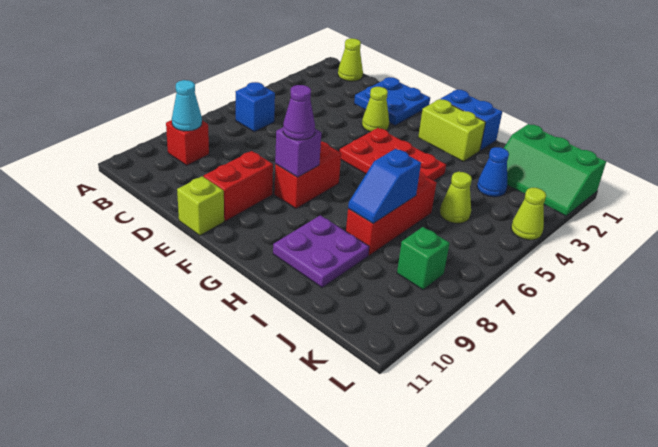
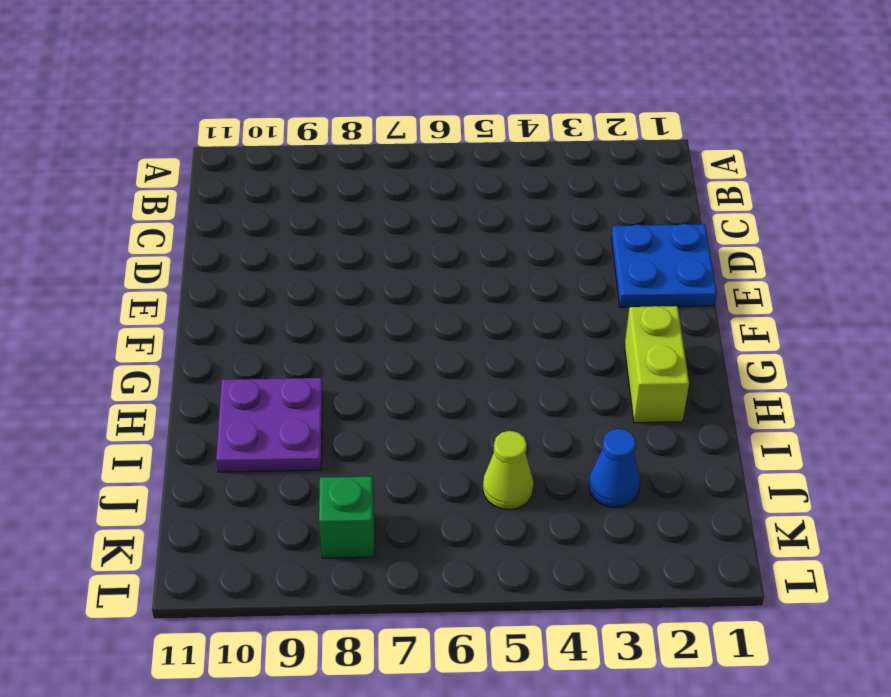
none -> lime cone B1 level 1
none -> blue brick B6 level 1
none -> red brick B9 level 1

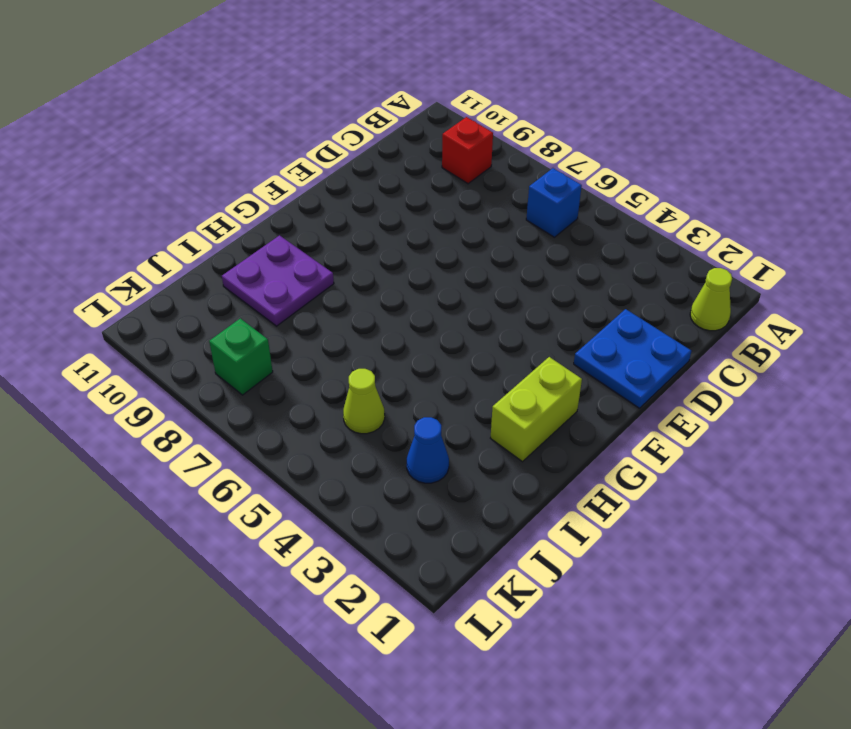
none -> lime cone E3 level 1
none -> red brick E9:E10 level 1
none -> lime brick E11 level 1

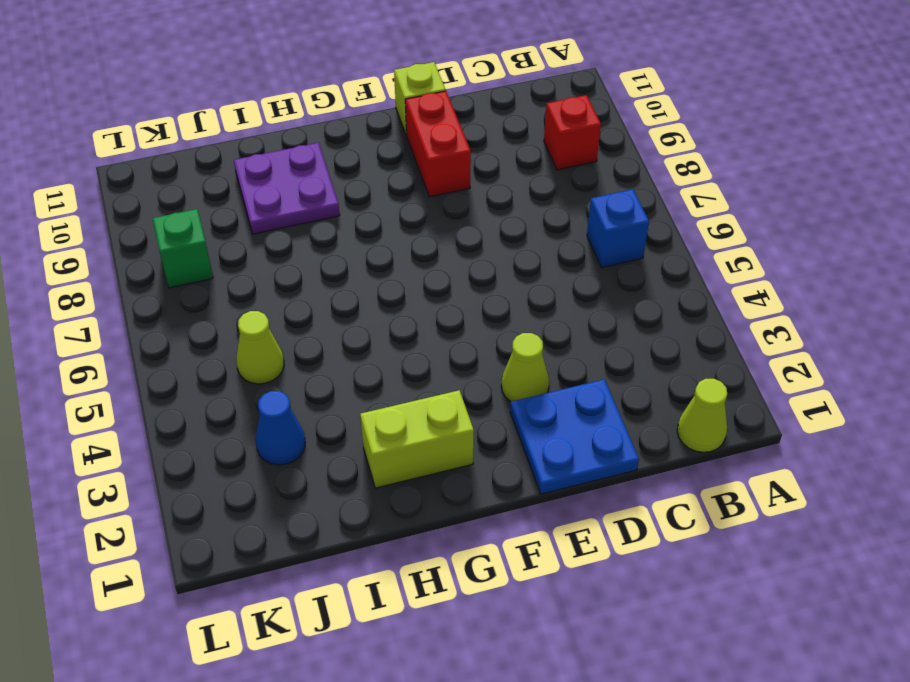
none -> red plate F4:H5 level 1
none -> red brick F7:F8 level 1
none -> blue brick G1:H1 level 1

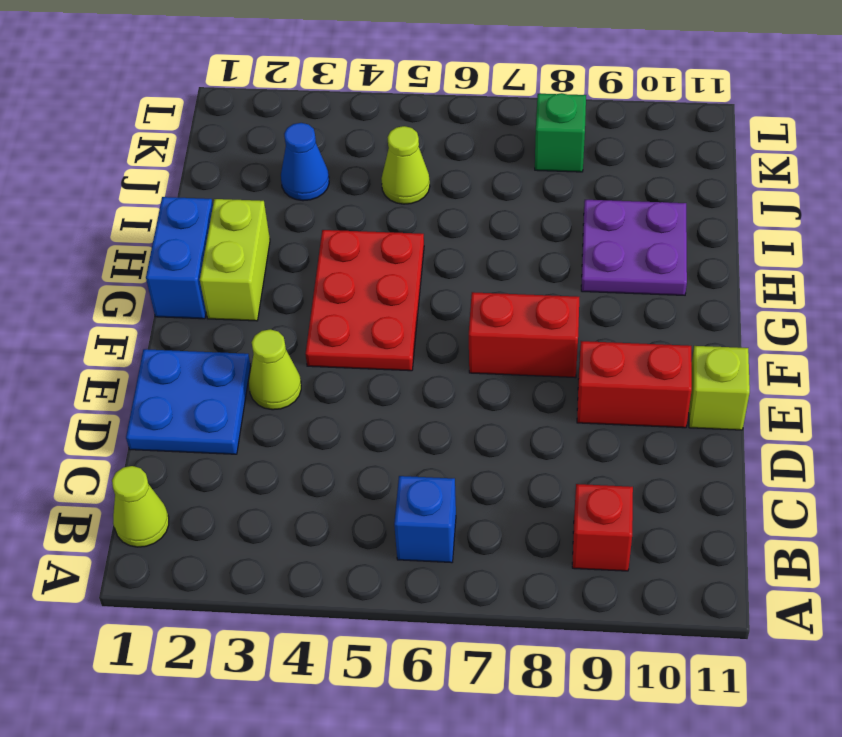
none -> red brick I6:I8 level 1
none -> green slope J1:L2 level 1 top 1
none -> lime cone L4 level 1

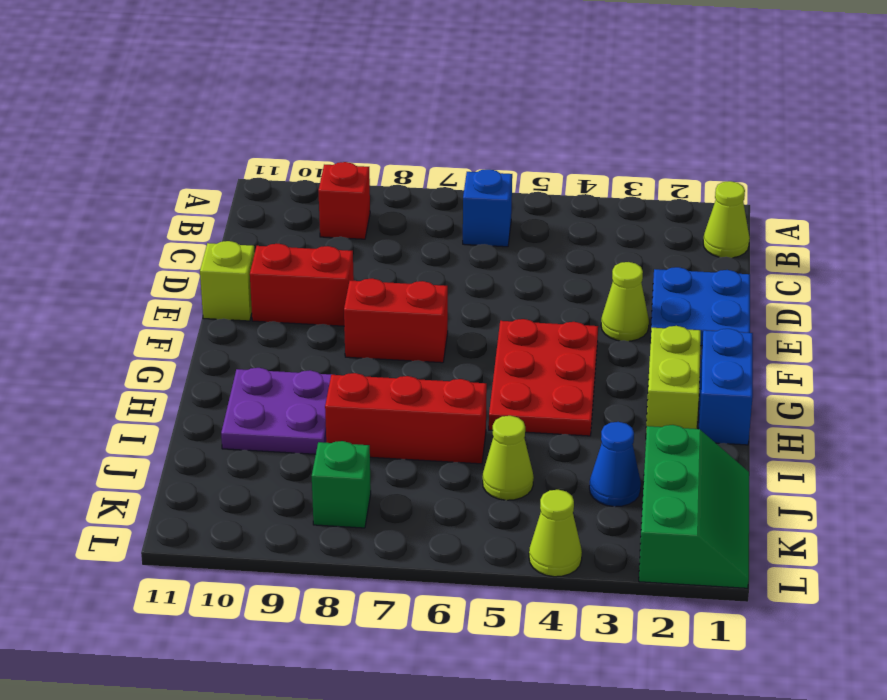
green slope J1:L2 level 1 top 2 -> green slope J1:L2 level 1 top 1
none -> cyan cone B9 level 2
none -> purple brick F8 level 2
none -> blue slope I7:I8 level 2 top 7

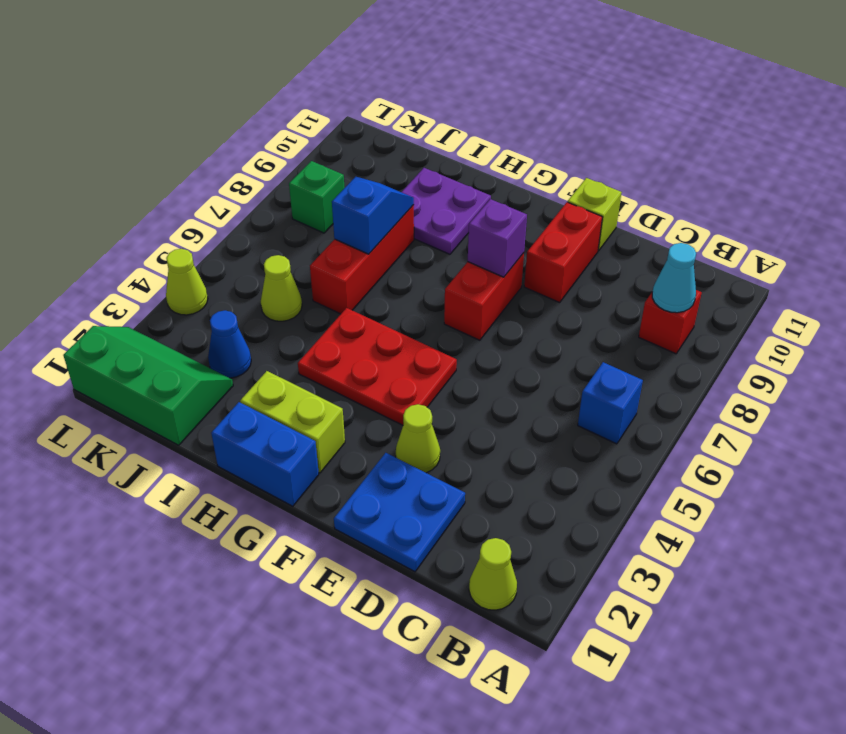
none -> purple cone F8 level 3

